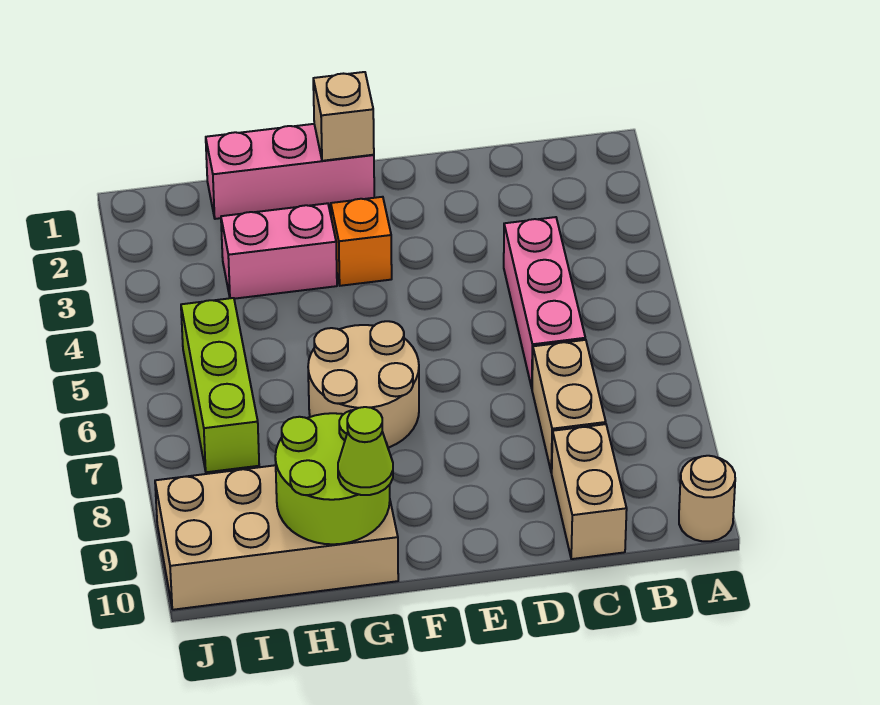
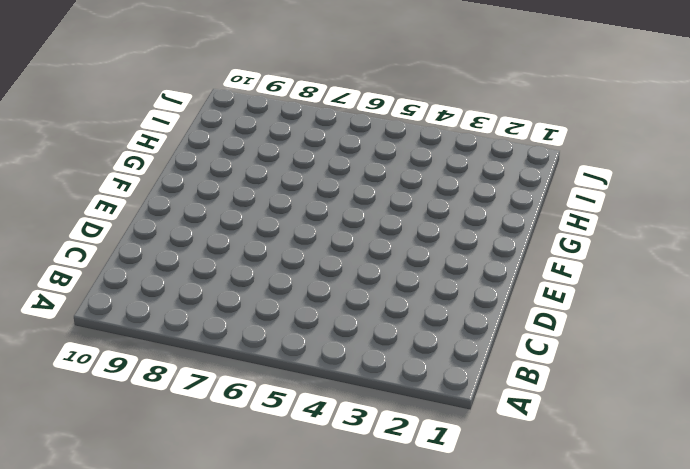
none -> tan round brick A10 level 1
none -> pink brick C4:C6 level 1
none -> tan brick C7:C8 level 1

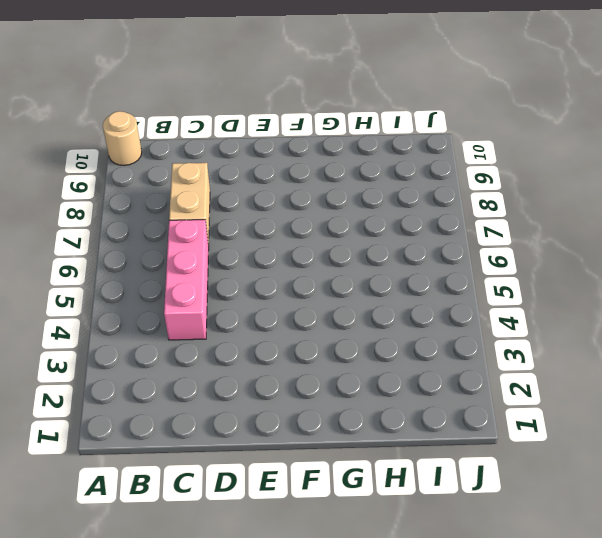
none -> tan brick C9:C10 level 1
none -> pink brick F1:H1 level 1
none -> orange brick F3 level 1

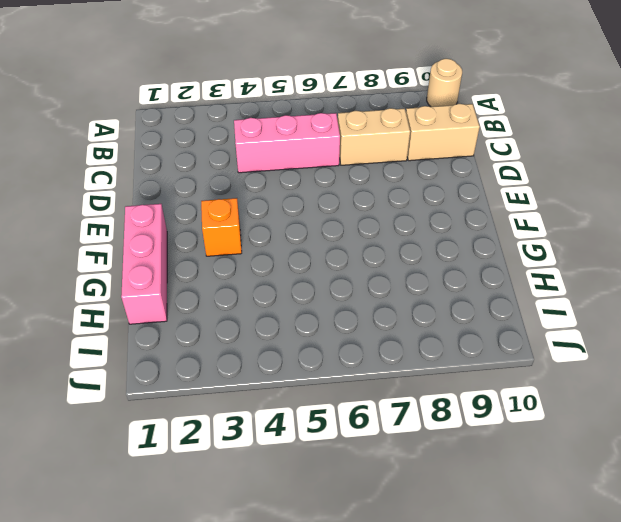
none -> tan round brick F6:G7 level 1
none -> pink brick G3:H3 level 1
none -> tan brick G9:J10 level 1

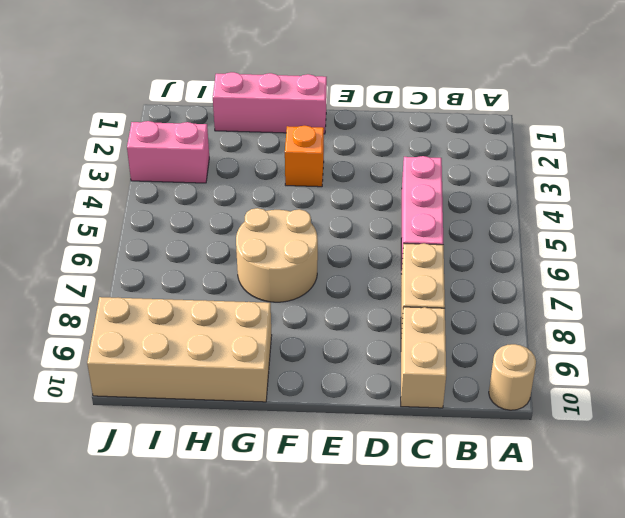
pink brick I3:J3 level 1 -> pink brick G3:H3 level 1
none -> lime brick I5:I7 level 1
none -> tan brick F1 level 2
none -> lime round brick G9:H10 level 2

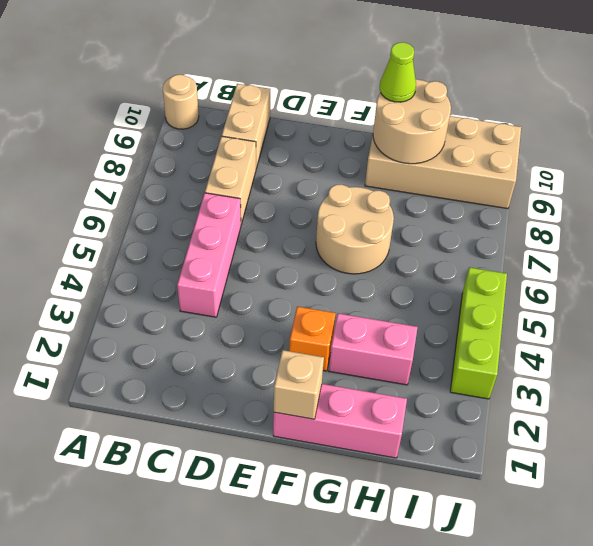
tan round brick G9:H10 level 2 -> lime round brick G9:H10 level 2
lime brick J3:J5 level 1 -> lime brick I5:I7 level 1

